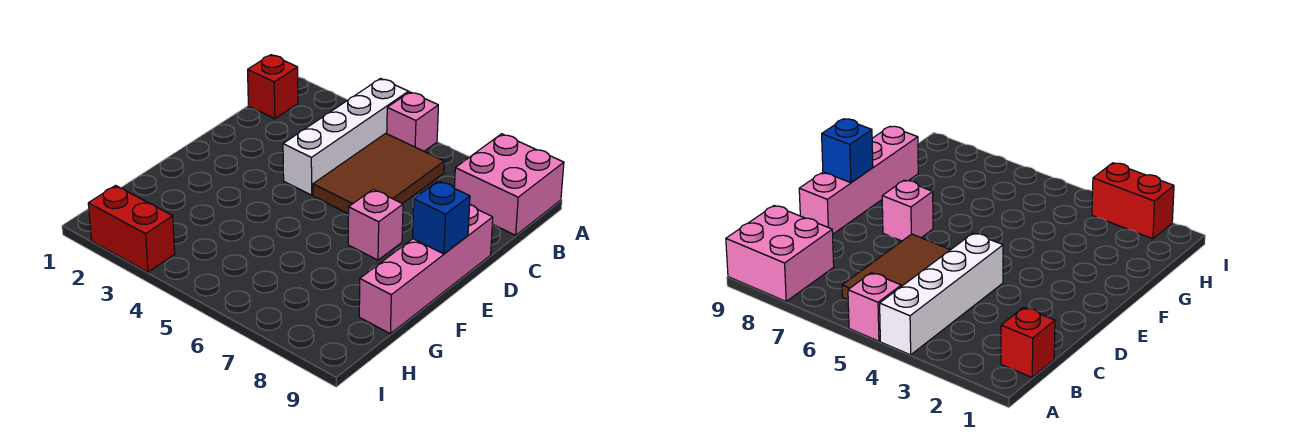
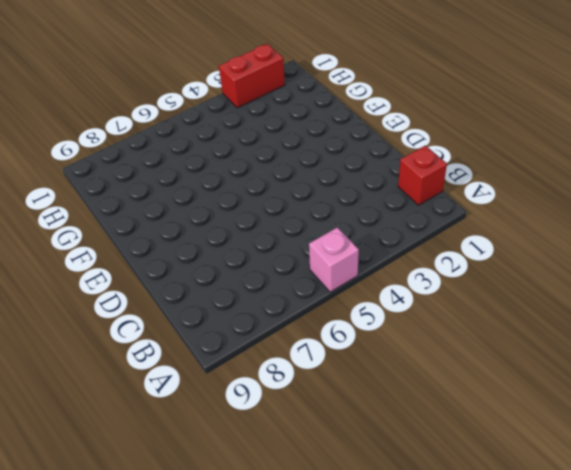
none -> white brick A4:D4 level 1
none -> pink brick A8:B9 level 1

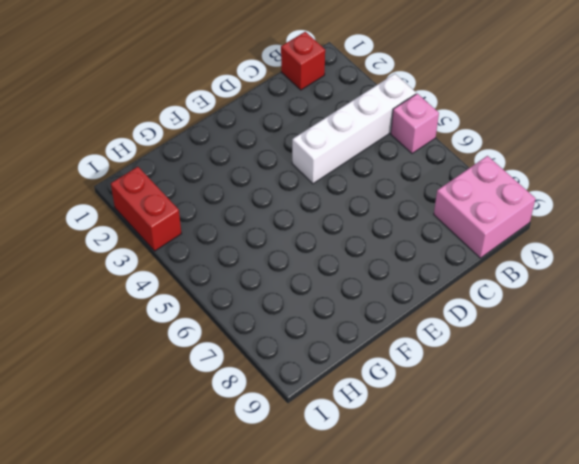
none -> brown tile B5:D6 level 1
none -> pink brick D9:G9 level 1

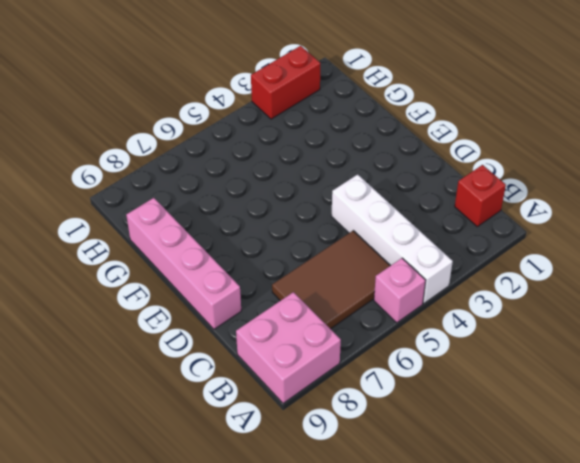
brown tile B5:C7 level 1 -> brown tile B5:D6 level 1
none -> pink brick E7 level 1
none -> blue brick E9 level 2

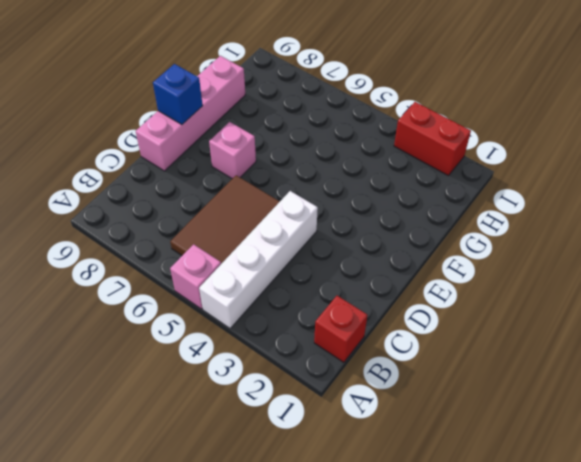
none -> pink brick A8:B9 level 1

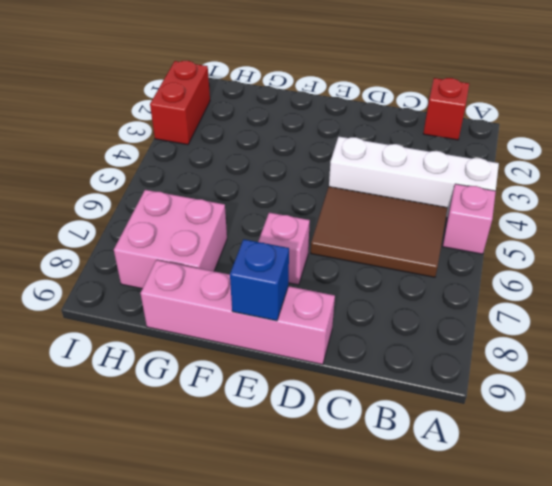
pink brick G7:H8 level 1 -> pink brick A8:B9 level 1

